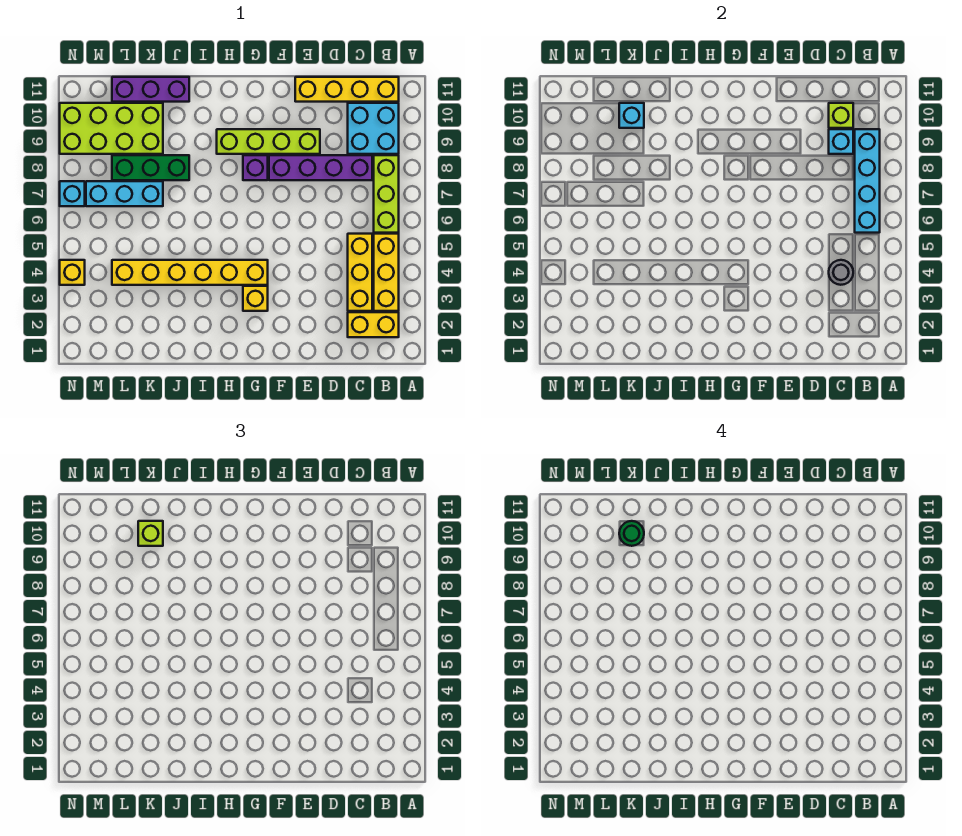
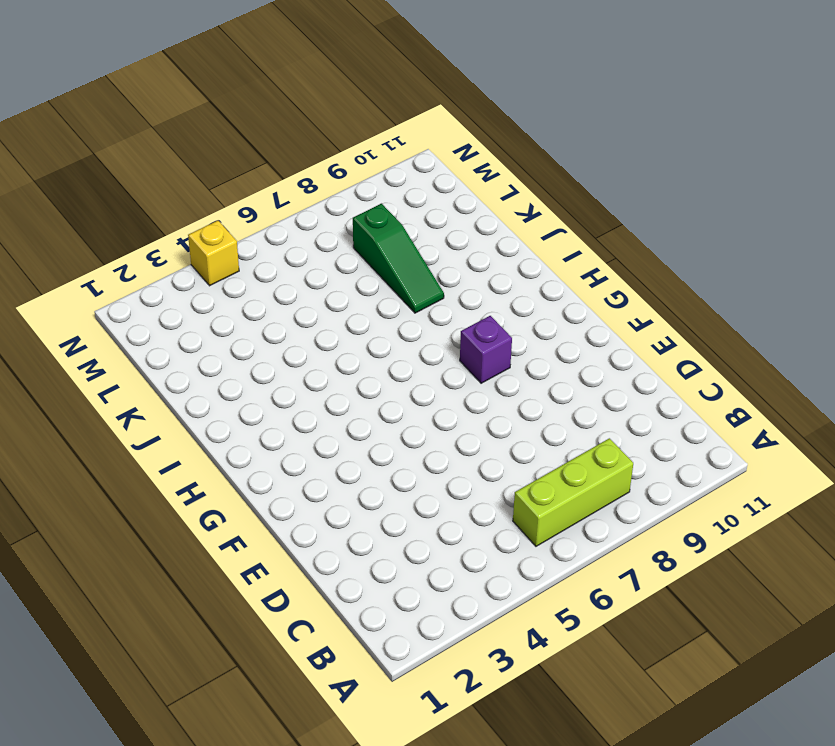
green slope J8:L8 level 1 top L -> green brick J8:L8 level 1
none -> yellow brick B2:C2 level 1
none -> yellow brick B3:B5 level 1
none -> cyan brick B9:C10 level 1

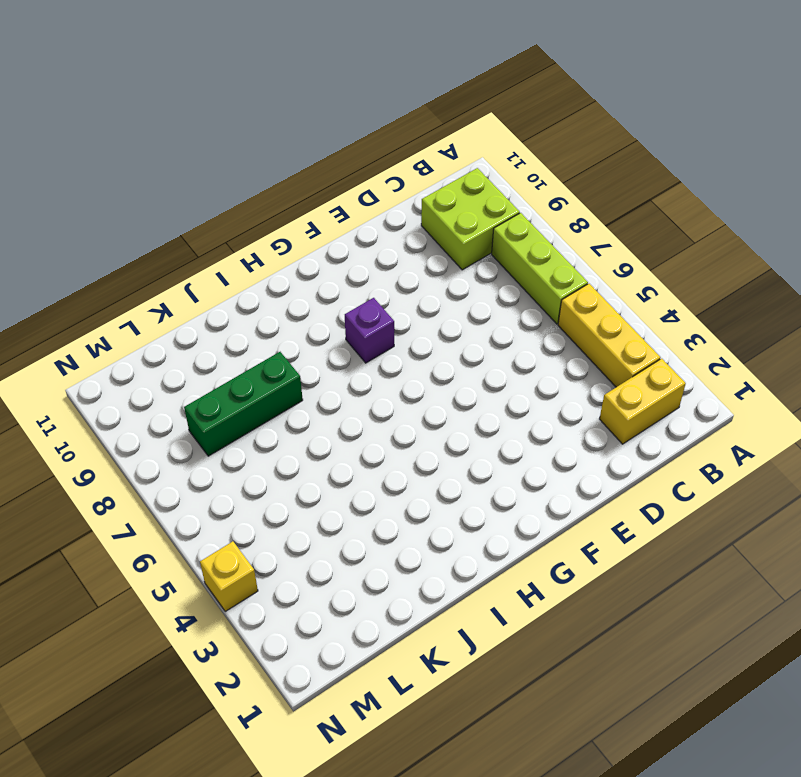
lime brick B9:C10 level 1 -> cyan brick B9:C10 level 1
none -> yellow brick B11:E11 level 1
none -> yellow brick C3:C5 level 1
none -> purple brick C8:F8 level 1

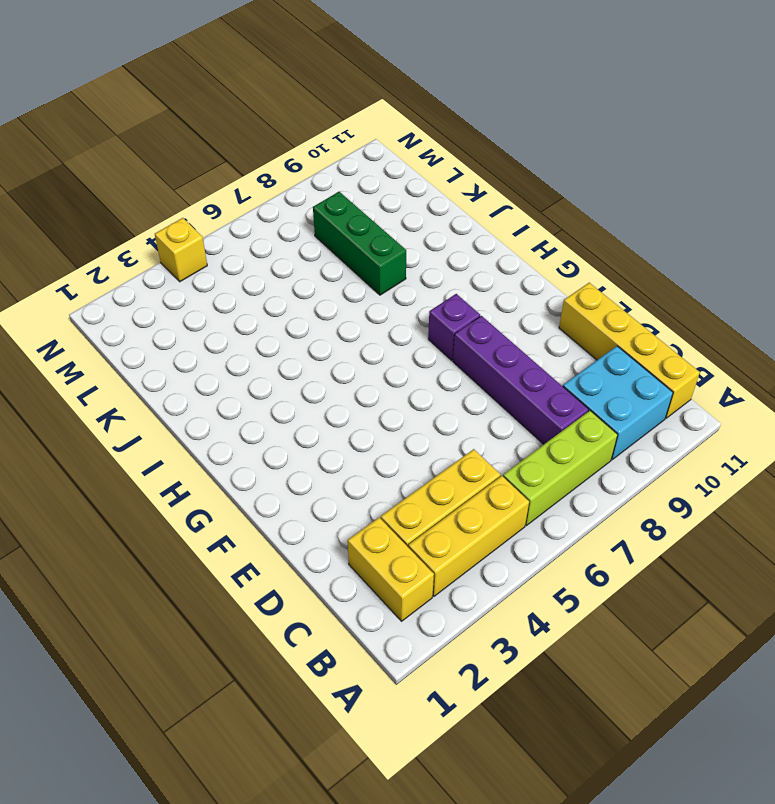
none -> lime brick E9:H9 level 1
none -> yellow brick G3 level 1
none -> yellow brick G4:L4 level 1

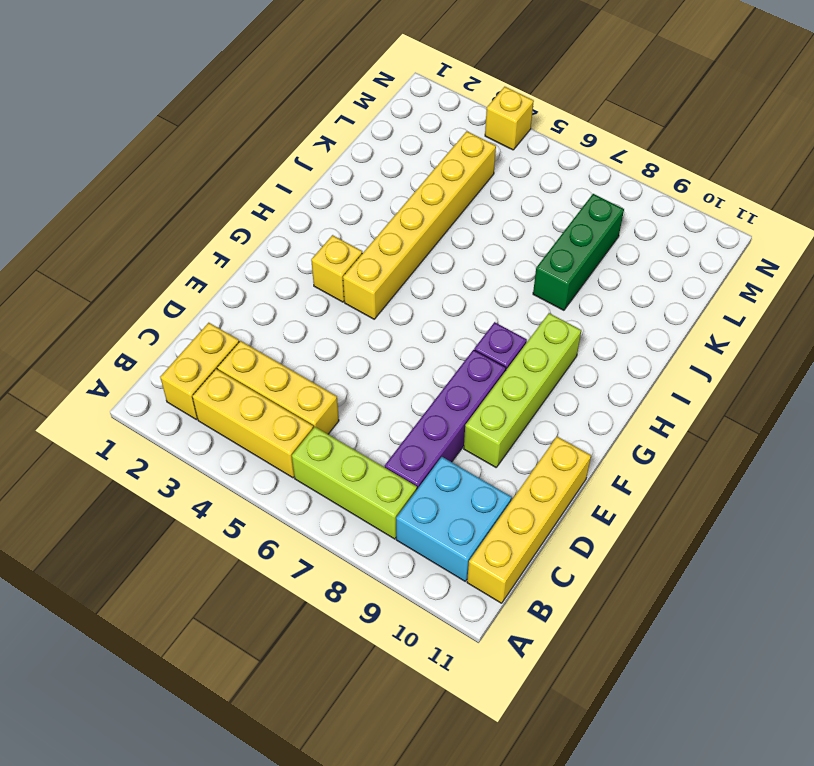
none -> purple brick J11:L11 level 1
none -> cyan brick K7:M7 level 1
none -> lime brick K9:N10 level 1

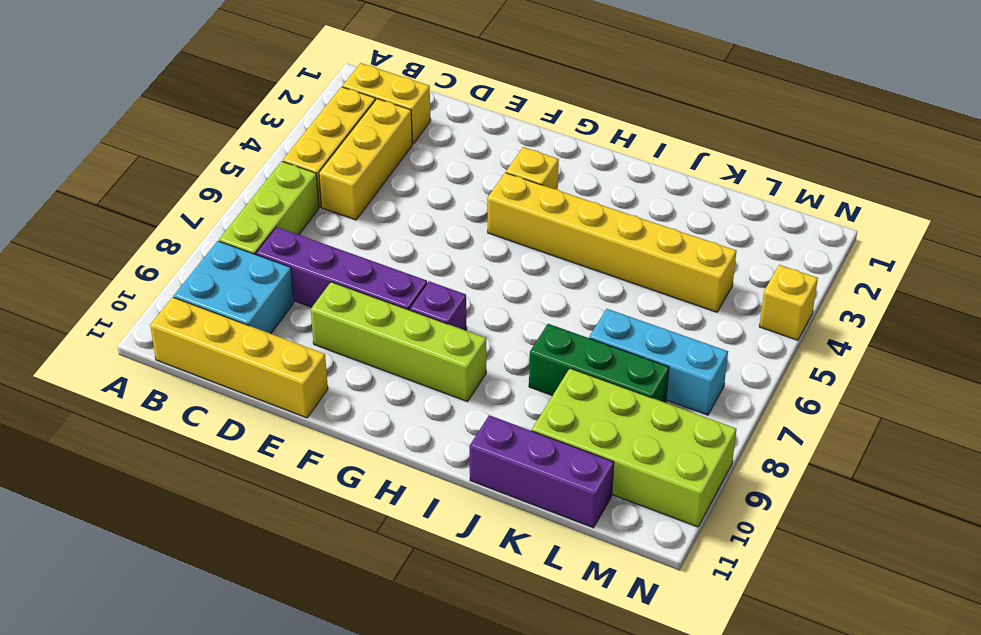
none -> cyan brick N7 level 1
none -> cyan brick B6:B9 level 2
none -> grey round brick C4 level 2

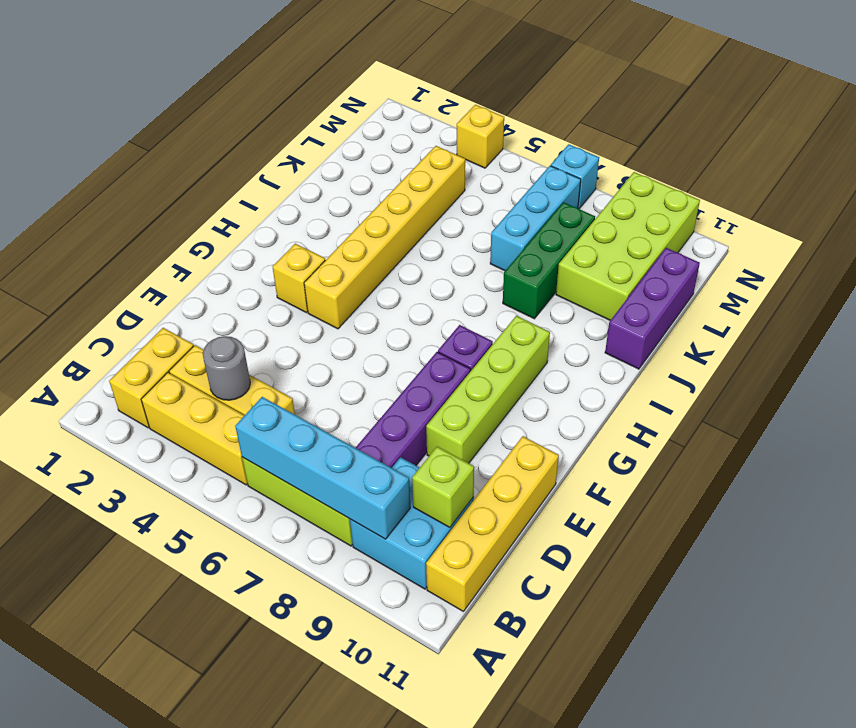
none -> cyan brick C9 level 2
none -> cyan brick K10 level 2
none -> lime brick K10 level 3

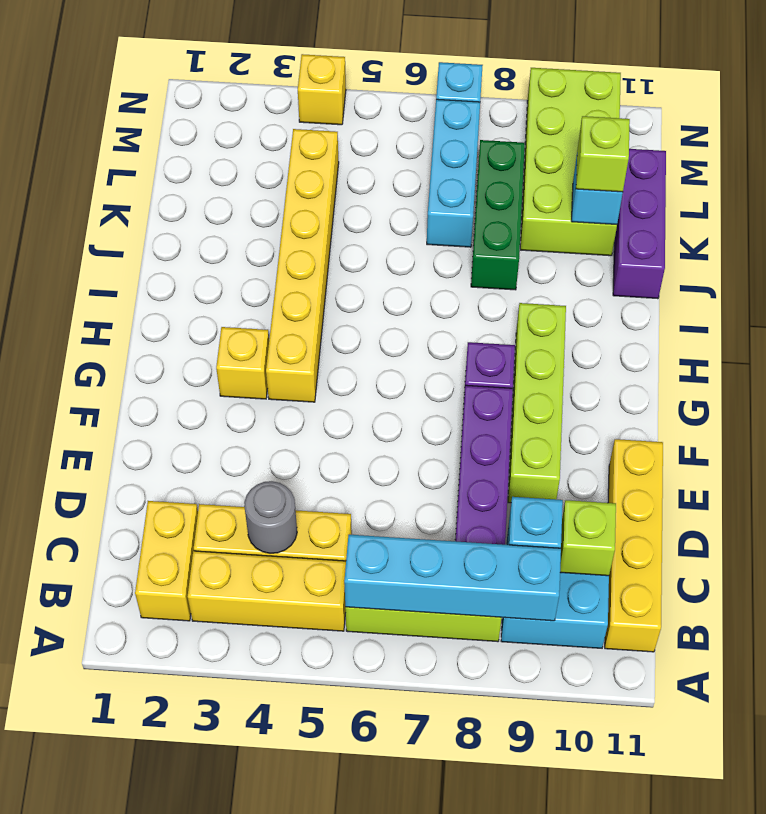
none -> green round brick K10 level 4

